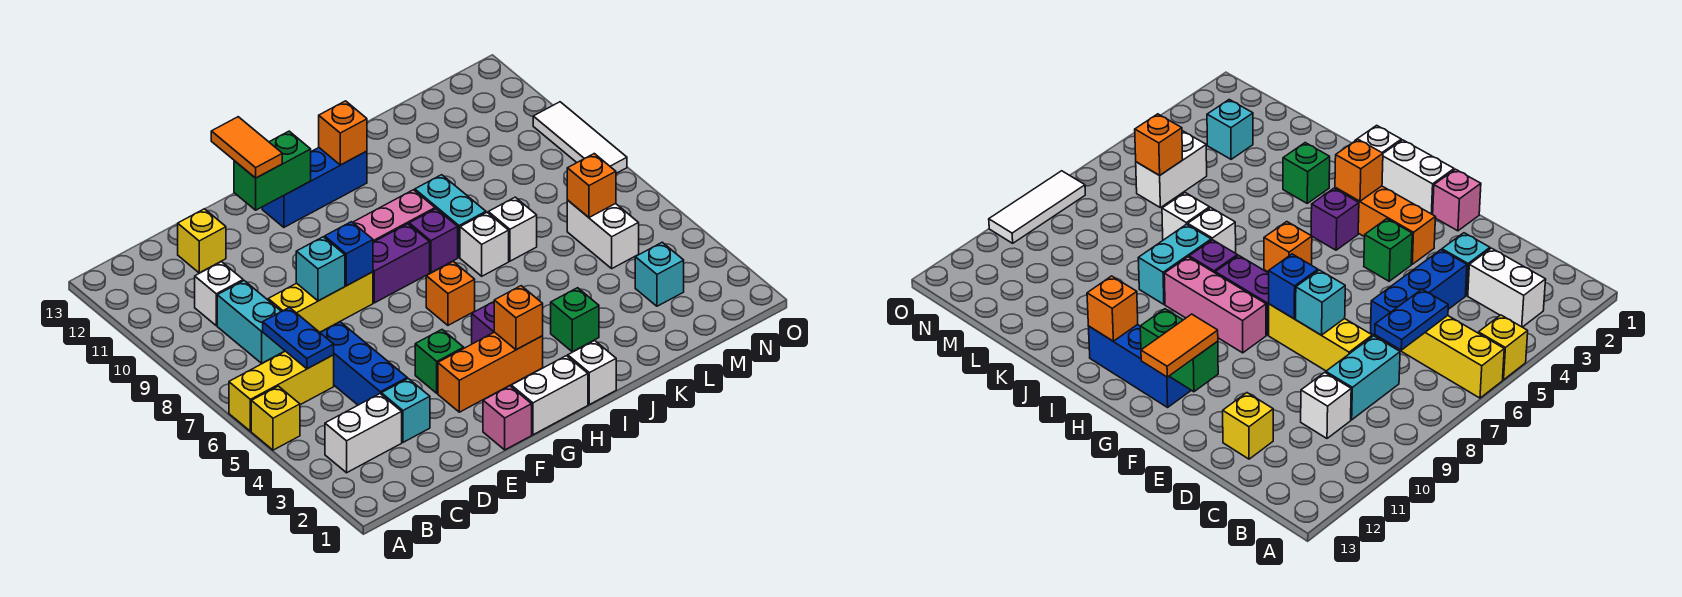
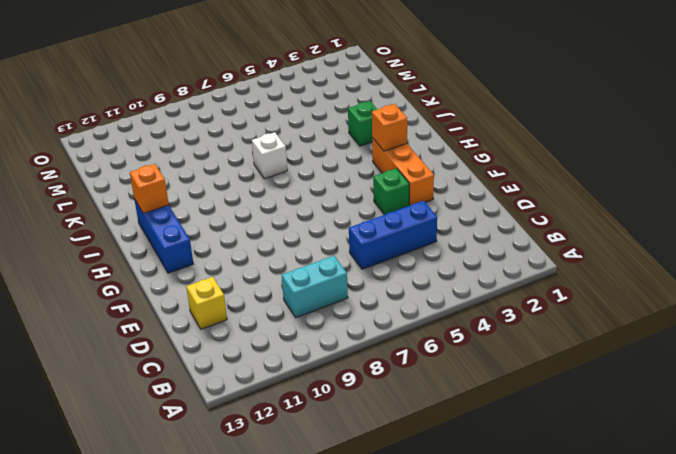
none -> yellow brick A5 level 1
none -> yellow brick A6:C6 level 1
none -> white brick B3:C3 level 1
none -> white brick C10 level 1

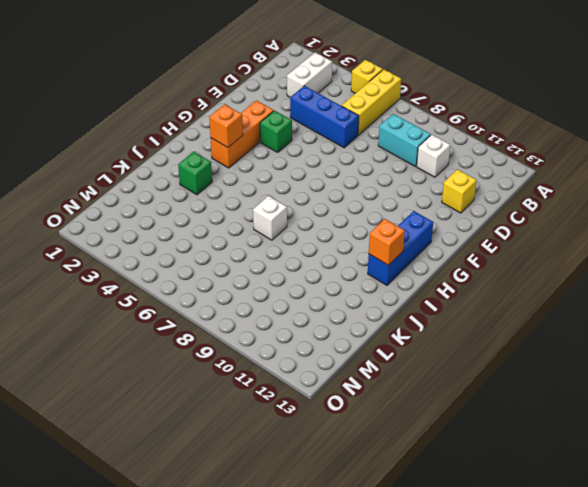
none -> cyan brick D3 level 1
none -> yellow brick D8:F8 level 1
none -> pink brick F1 level 1
none -> white brick G1:H1 level 1

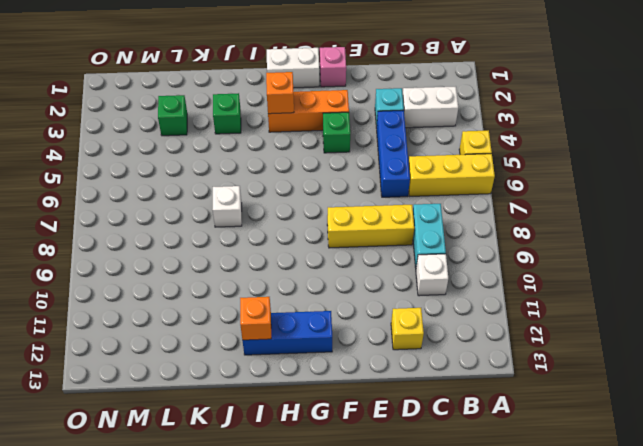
green brick L3 level 1 -> none
none -> purple brick G8:H8 level 1
none -> pink brick G9:I9 level 1
none -> purple brick H4 level 1
none -> orange brick H6 level 1

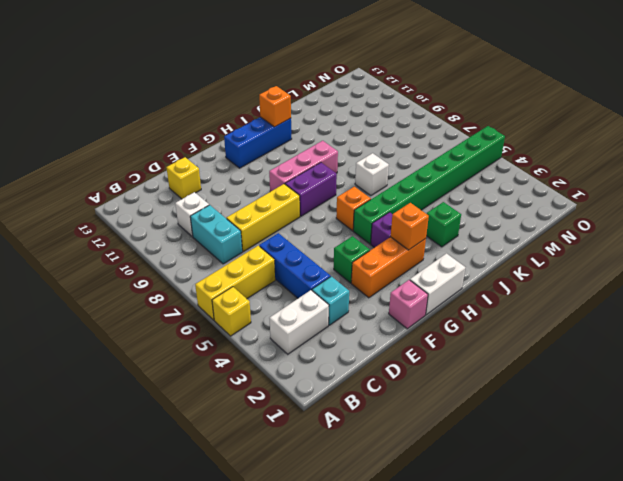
green brick H5:O5 level 1 -> white brick M5:M6 level 1
none -> white brick I1 level 1
none -> purple brick I8 level 1
none -> cyan brick J8:J9 level 1
none -> white brick K7 level 1

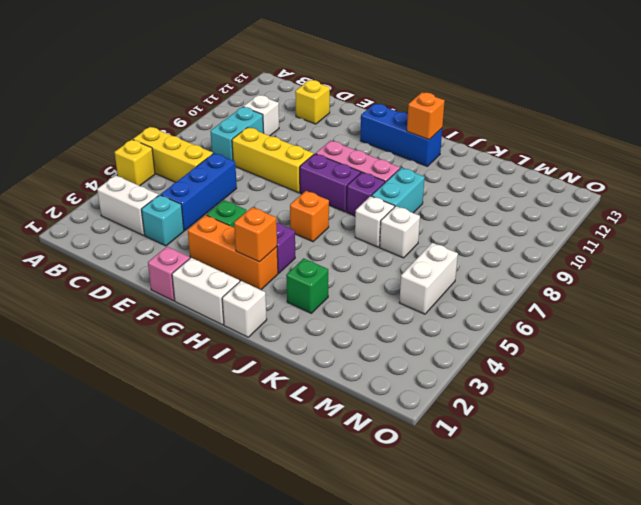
none -> cyan brick M3 level 1
none -> white tile O8:O10 level 1
none -> blue plate C6:C7 level 2
none -> cyan brick E8 level 2

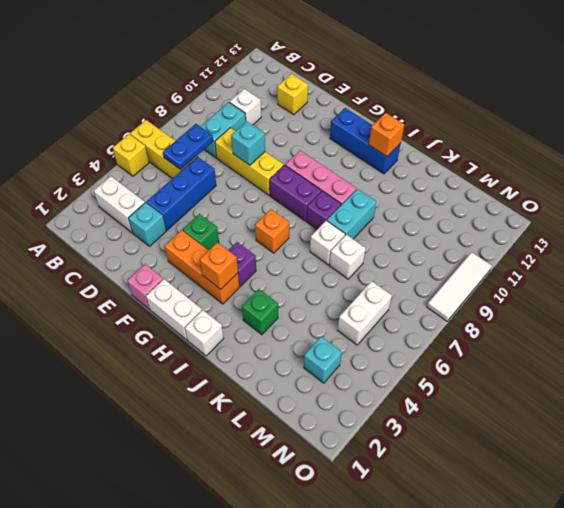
none -> blue brick F8 level 2
none -> green brick F12:G12 level 2
none -> orange brick M6 level 2
none -> orange tile F12:F13 level 3

